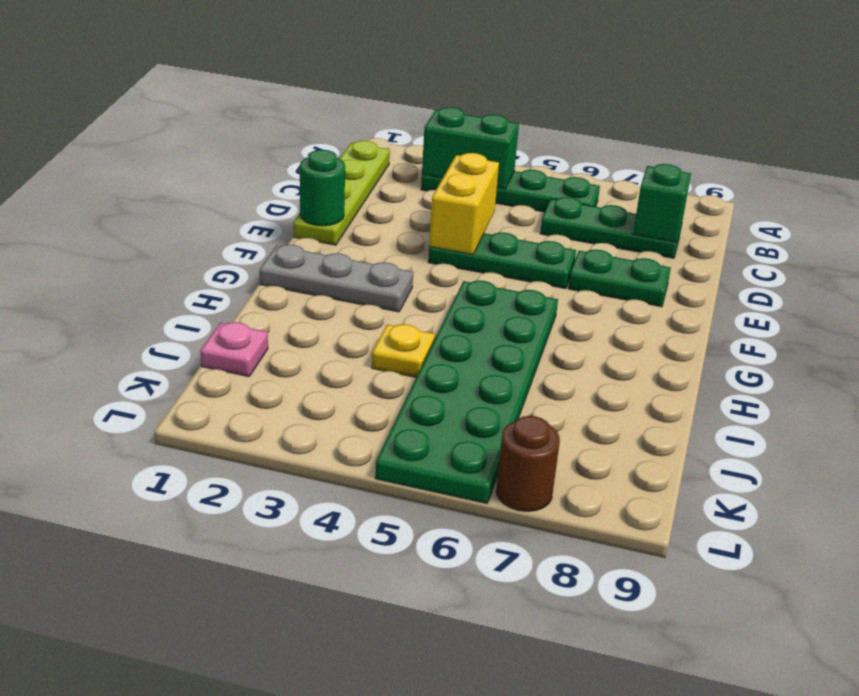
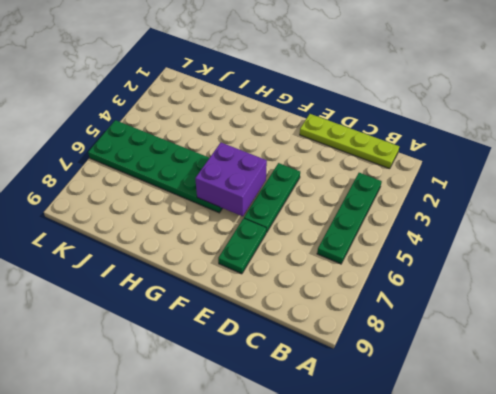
purple brick F5:G6 level 2 -> none
none -> green plate C6:C8 level 1
none -> grey plate G1:G3 level 1
none -> yellow plate I4 level 1

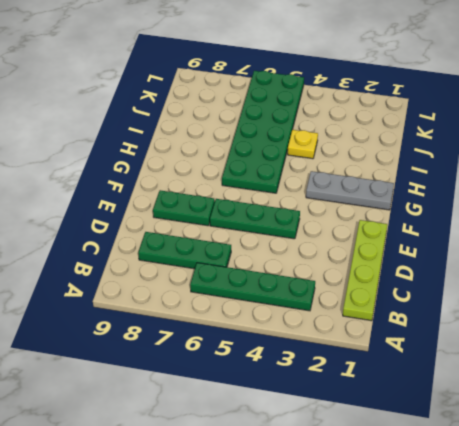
none -> pink plate J1 level 1
none -> brown round brick L7 level 1
none -> green brick B3:B4 level 2

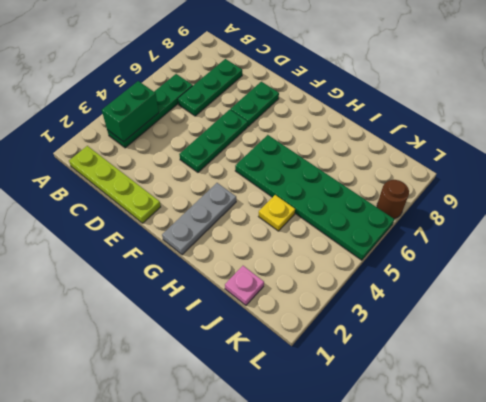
none -> green brick C8 level 2
none -> yellow brick D4:E4 level 2
none -> green round brick E1 level 2

